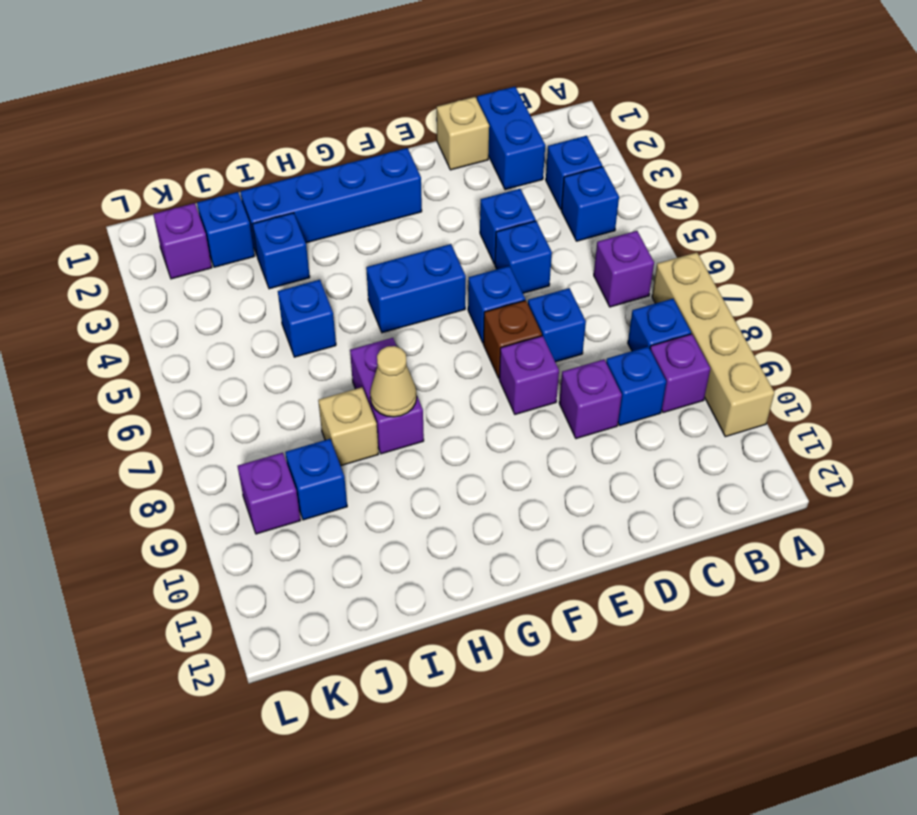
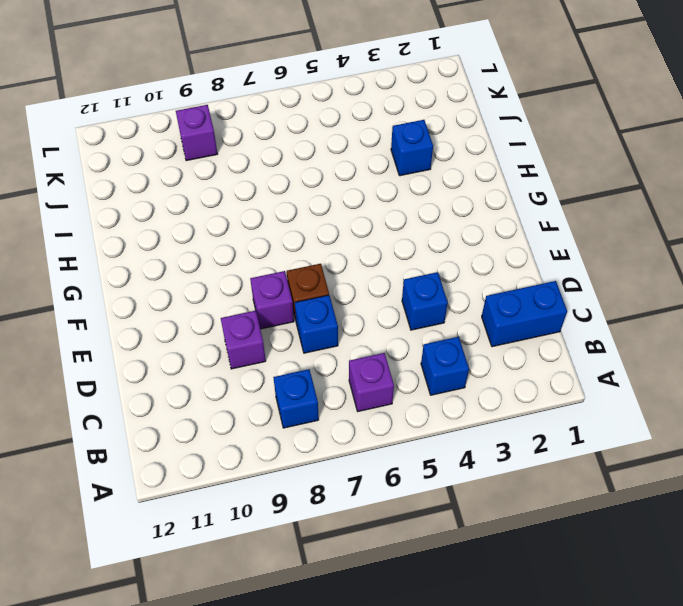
none -> tan brick A7:A10 level 1
none -> blue brick B3 level 1
none -> purple brick B9 level 1

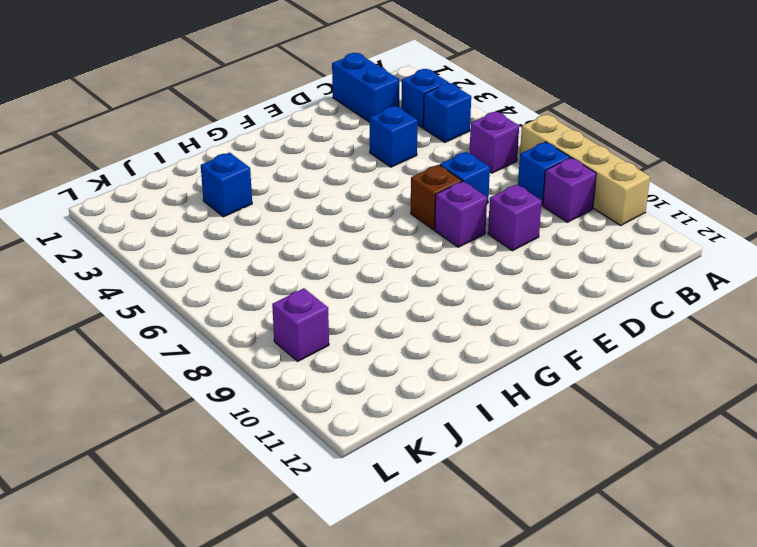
none -> blue brick C9 level 1
none -> tan brick D1 level 1
none -> blue brick D5 level 1

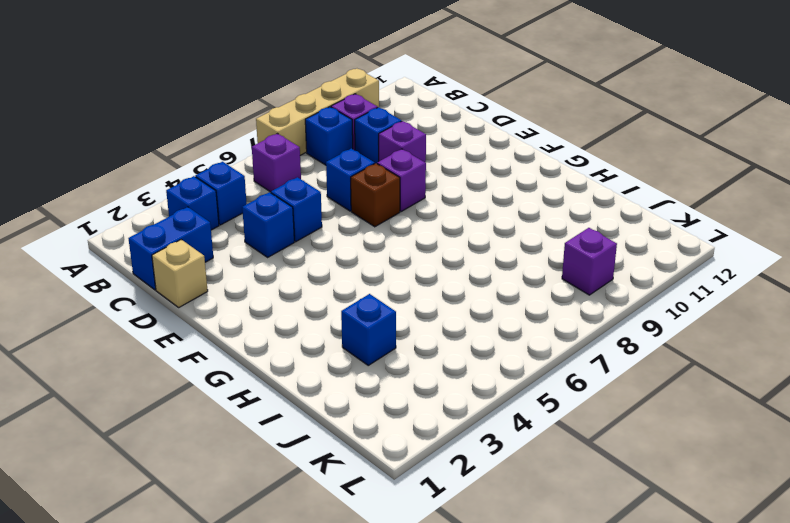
none -> blue brick E6 level 1
none -> blue brick F2:I2 level 1
none -> blue brick F5:G5 level 1

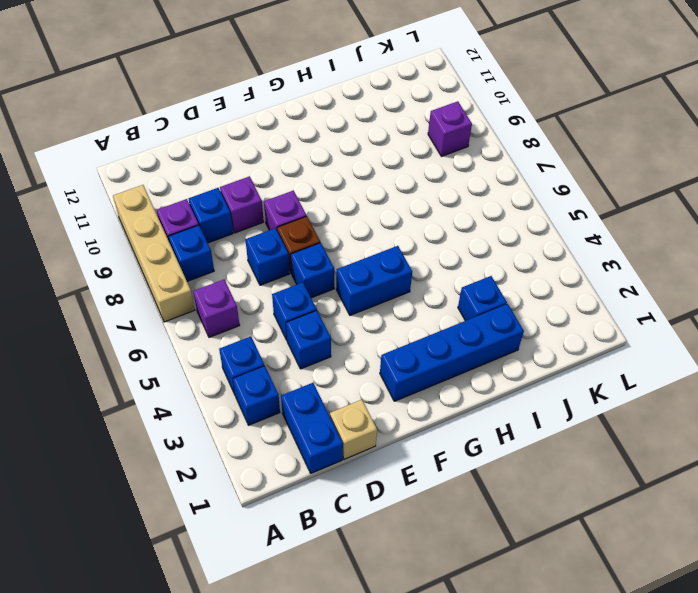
none -> purple brick H7:H8 level 1
none -> blue brick I5 level 1
none -> tan brick I8 level 1

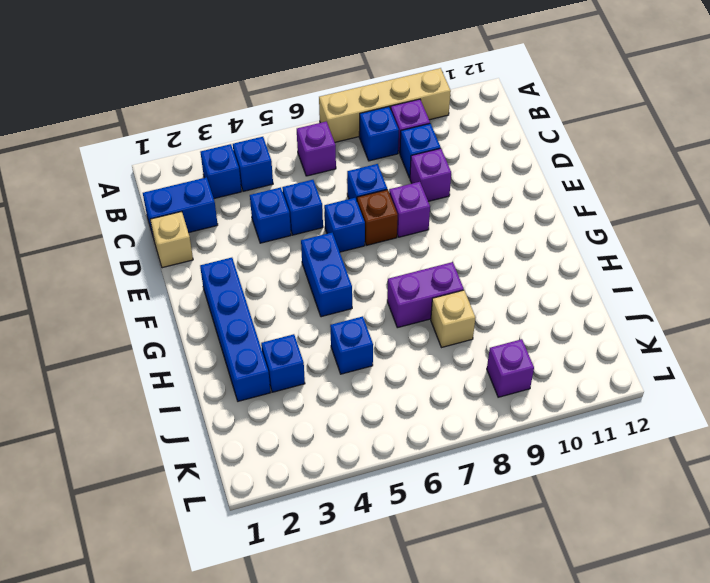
none -> blue brick J2 level 1
none -> blue brick J9 level 1
none -> purple brick K2 level 1

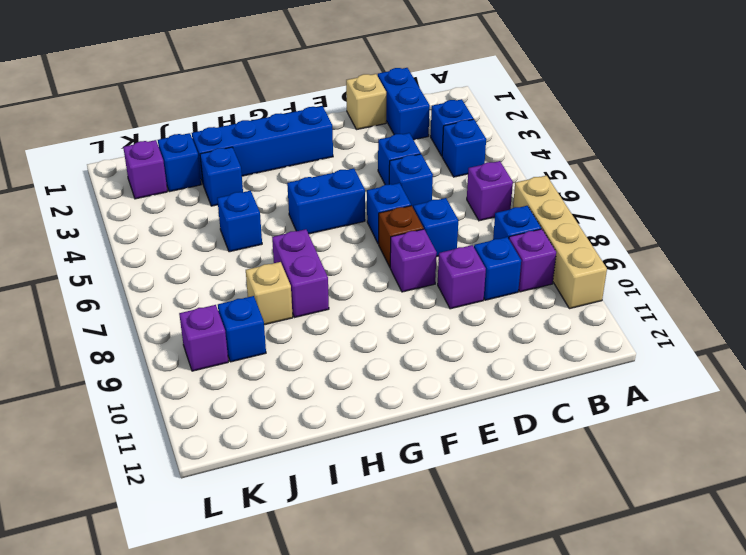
none -> tan cone H8 level 2

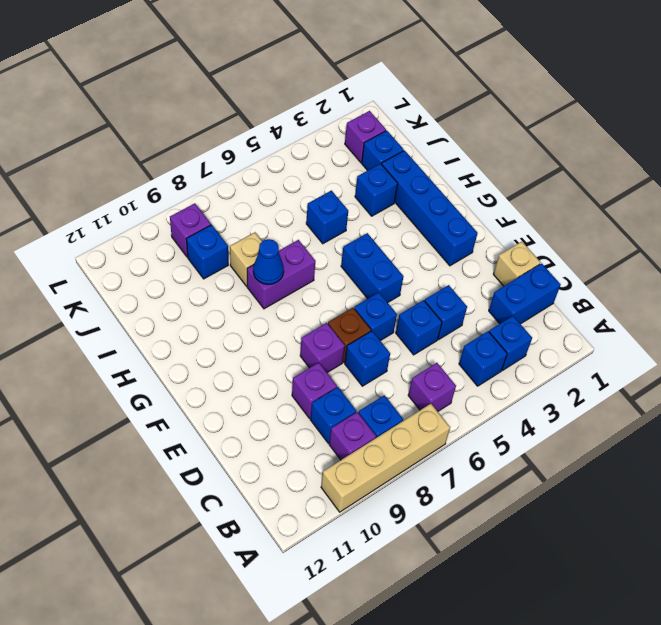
blue cone H8 level 2 -> tan cone H8 level 2

